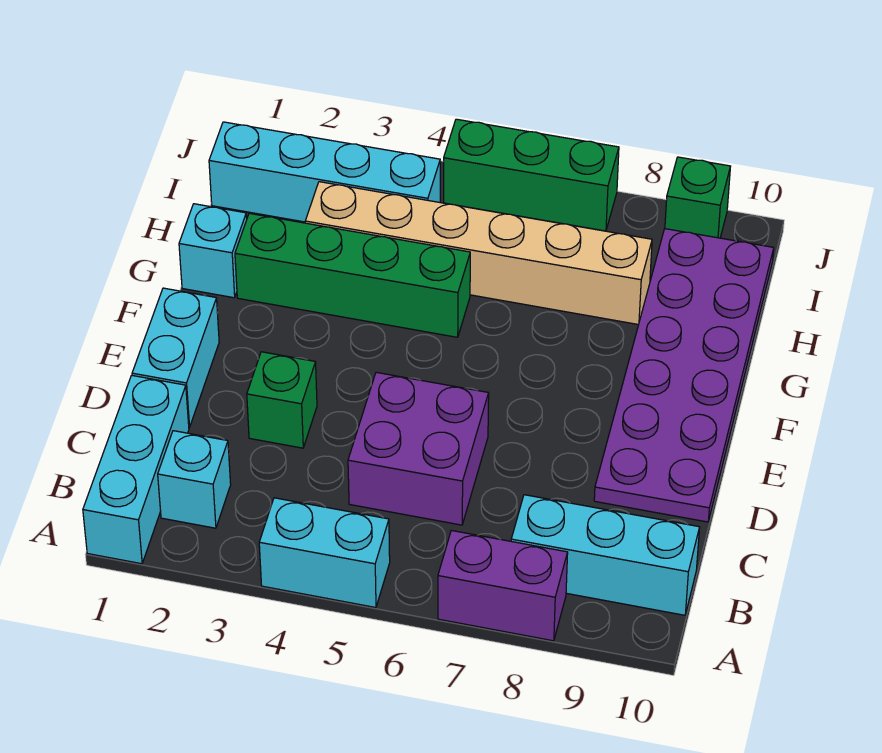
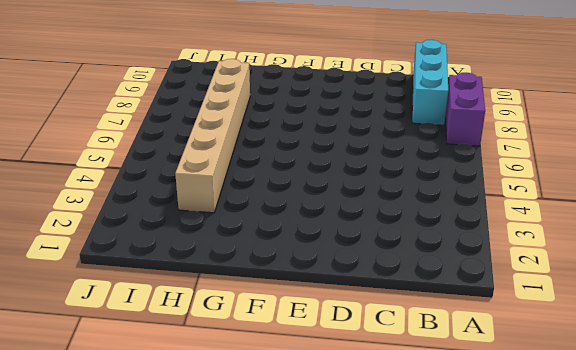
none -> cyan brick A1:C1 level 1
none -> cyan brick A4:A5 level 1
none -> cyan brick B2 level 1

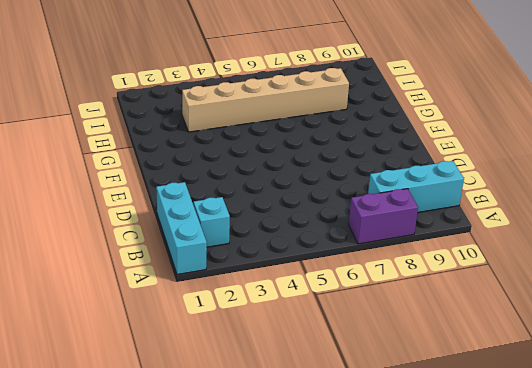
none -> cyan brick A4:A5 level 1
none -> purple brick C5:D6 level 1
none -> cyan brick D1:E1 level 1

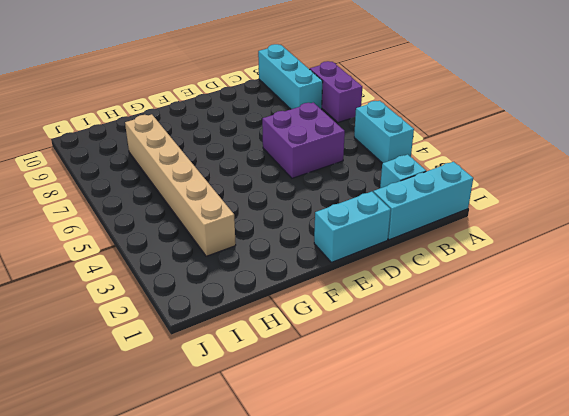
none -> green brick D3 level 1
none -> purple plate D9:I10 level 1
none -> cyan brick G1 level 1

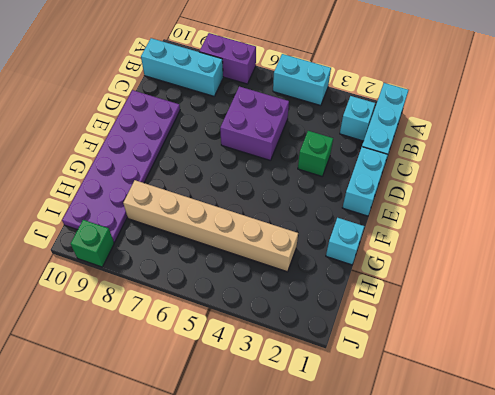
none -> green brick G2:G5 level 1
none -> cyan brick I1:I4 level 1
none -> green brick J5:J7 level 1

